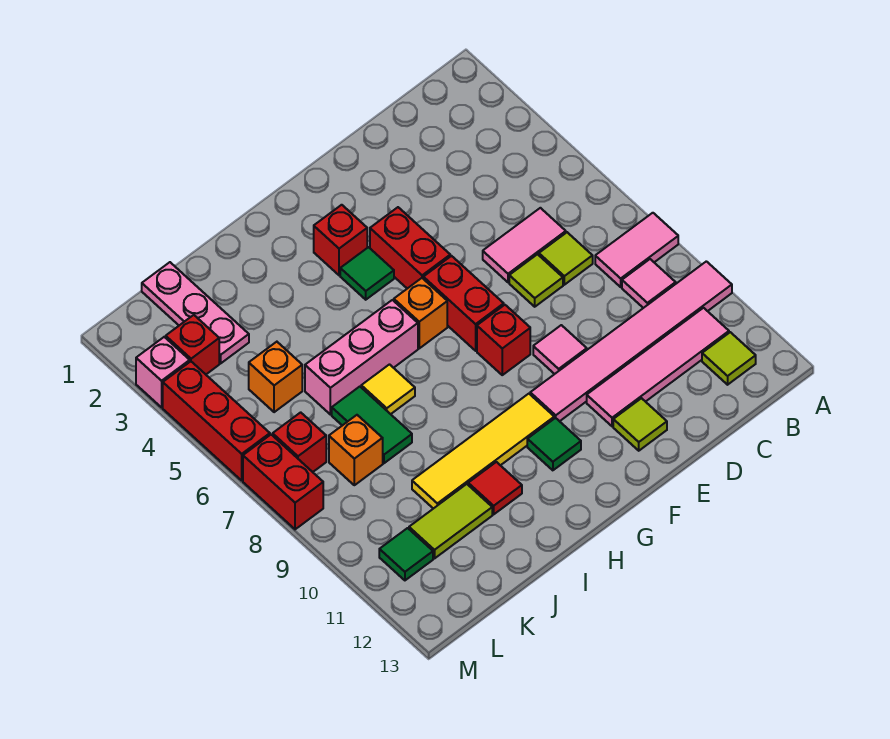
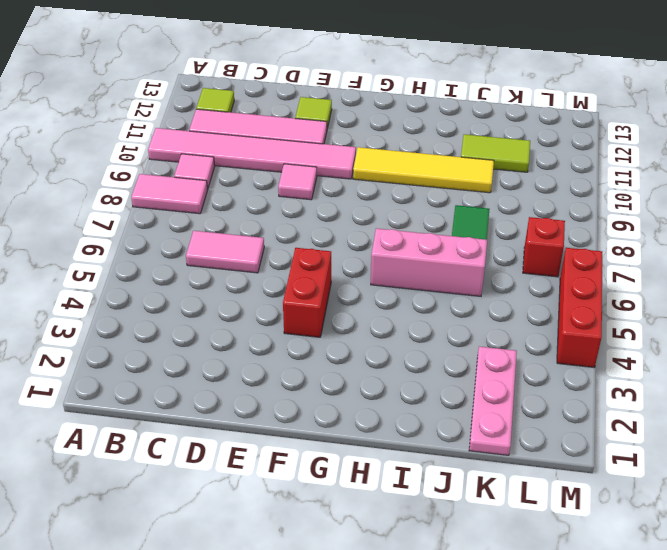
none -> lime tile C7 level 1
none -> lime tile D7 level 1
none -> red brick F6:F7 level 1
none -> red brick F8 level 1

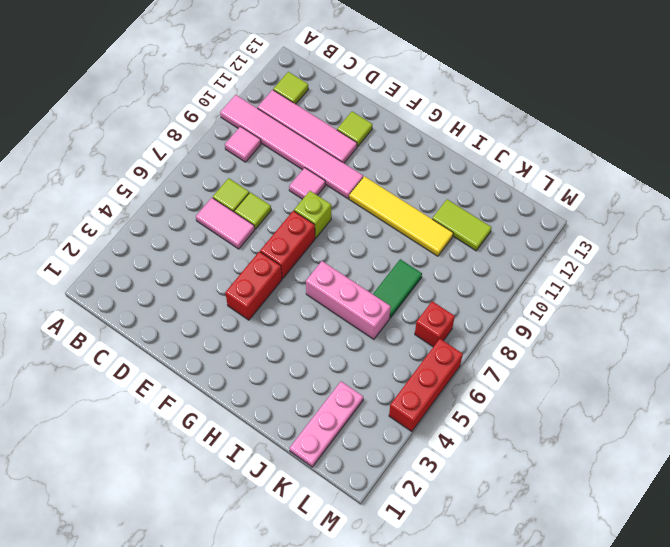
lime brick F8 level 1 -> red brick F8 level 1
none -> pink tile A8:B8 level 1
none -> red brick G3 level 1
none -> green tile G4 level 1
none -> orange brick G6 level 1

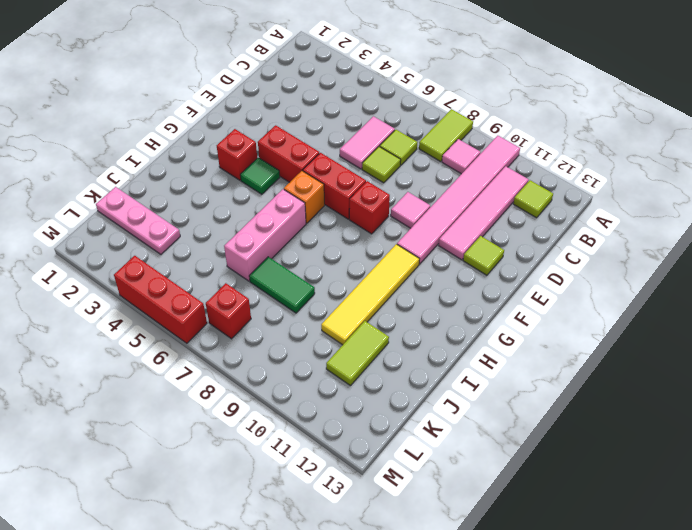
lime tile A8:B8 level 1 -> pink tile A8:B8 level 1
none -> green tile G11 level 1
none -> yellow tile I7 level 1
none -> red tile I11 level 1
none -> orange brick K5 level 1

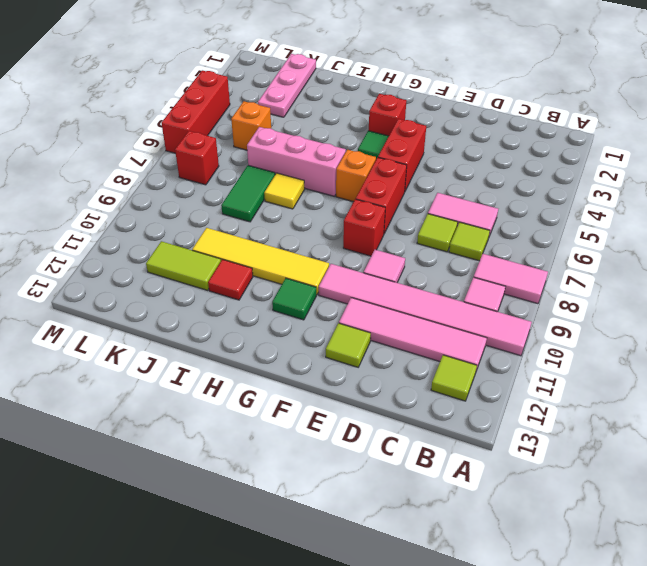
none -> orange brick K8 level 1
none -> red brick L3 level 1
none -> green tile L11 level 1
none -> pink brick M3 level 1

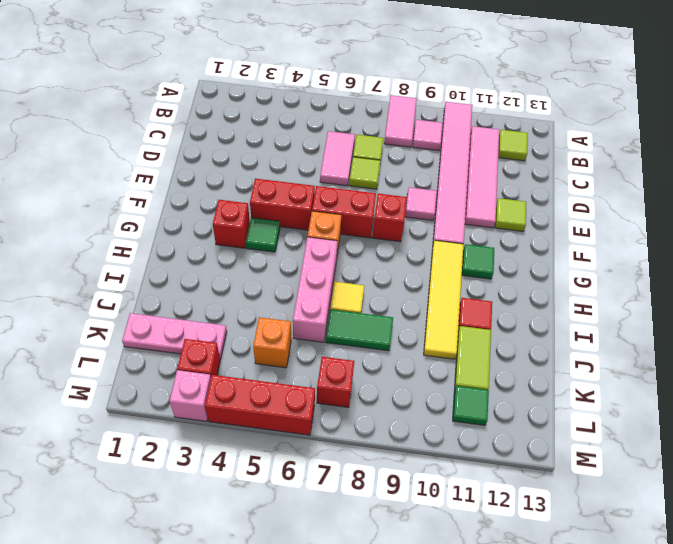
none -> orange brick K8 level 1
none -> red brick M7:M8 level 1

